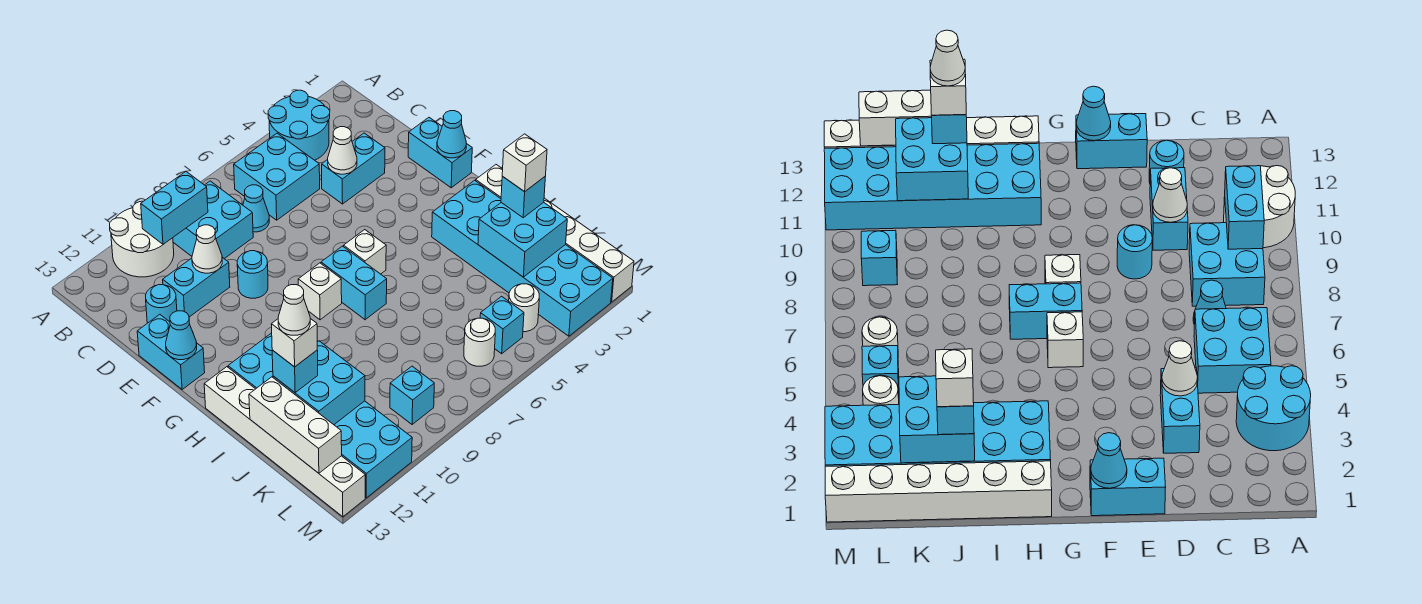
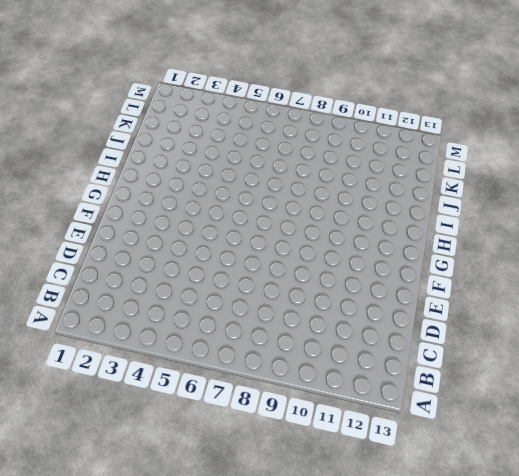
none -> cyan round brick A3:B4 level 1
none -> white round brick A10:B11 level 1
none -> cyan brick B5:C6 level 1
none -> cyan brick B8:C9 level 1

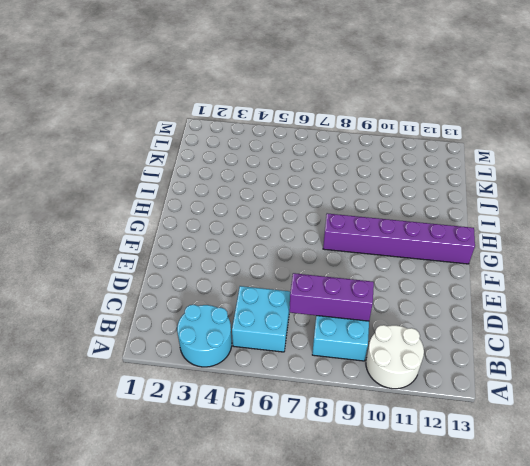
purple brick C7:C9 level 2 -> none
purple brick G8:G13 level 1 -> white brick G8 level 1
none -> cyan cone C7 level 1
none -> cyan brick D3:D4 level 1
none -> cyan brick D10:D11 level 1
none -> cyan round brick D12 level 1

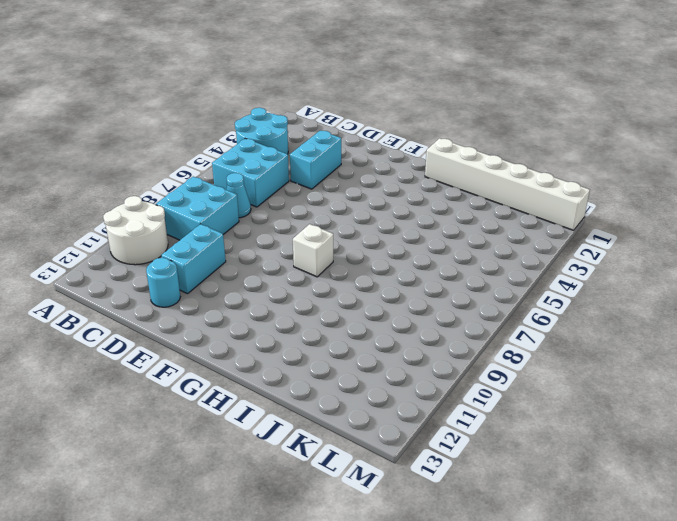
none -> cyan brick E1:F1 level 1
none -> cyan round brick E9 level 1
none -> cyan brick E13:F13 level 1
none -> white brick G6 level 1

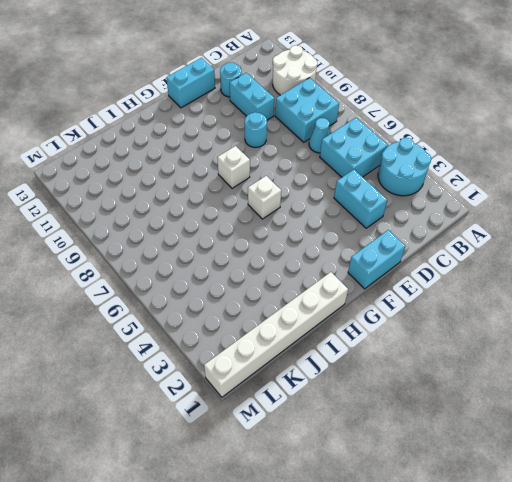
none -> cyan brick G7:H7 level 1
none -> cyan brick H2:M3 level 1
none -> cyan brick H11:M12 level 1
none -> white brick H13:M13 level 1

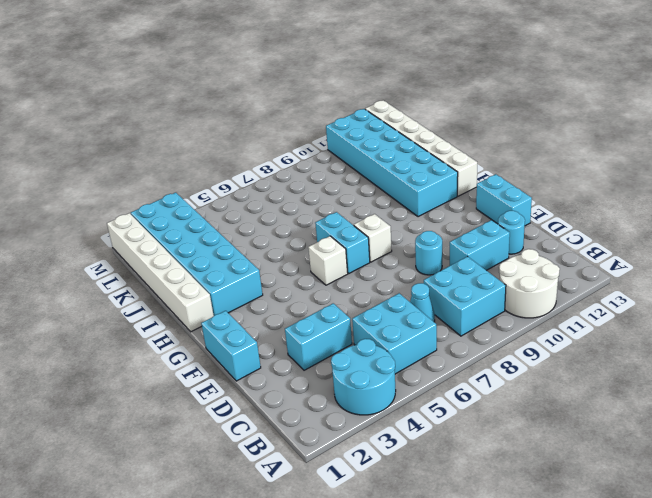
none -> white round brick L4 level 1
none -> cyan brick L5 level 1
none -> white round brick L6 level 1
none -> cyan brick L9 level 1

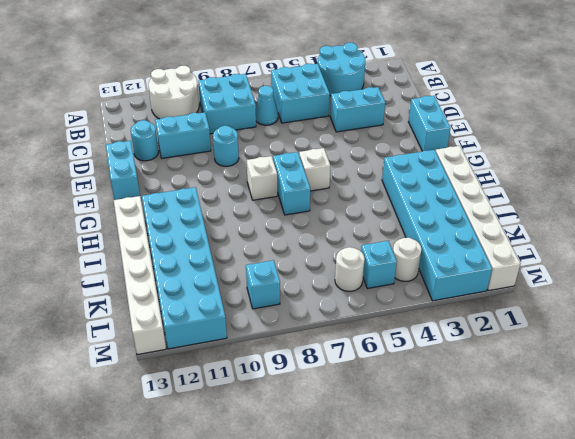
none -> cyan brick B9:B10 level 2
none -> white cone D4 level 2
none -> white cone D10 level 2
none -> cyan cone F1 level 2

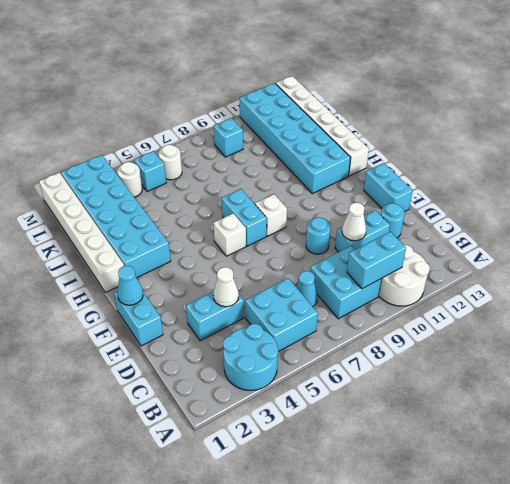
none -> cyan cone F13 level 2
none -> cyan brick J2:K3 level 2
none -> cyan brick J11:K12 level 2
none -> white brick J13:L13 level 2

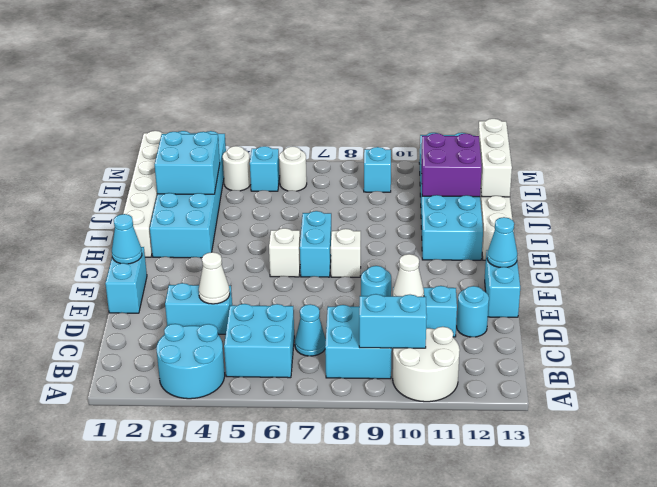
purple brick J11:K12 level 2 -> cyan brick J11:K12 level 2
none -> cyan brick J2 level 3
none -> cyan brick J12 level 3
none -> white brick J2 level 4
none -> white brick J12 level 4

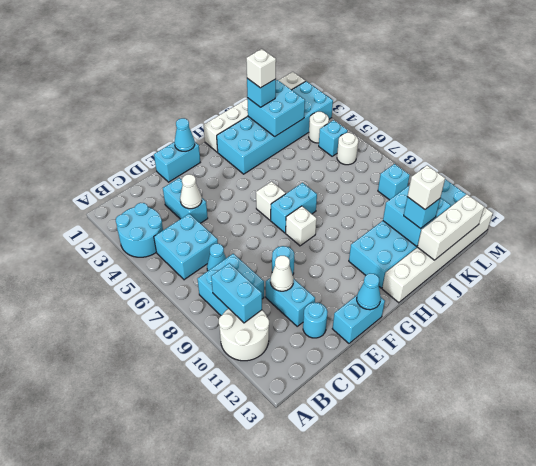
none -> white cone J12 level 5

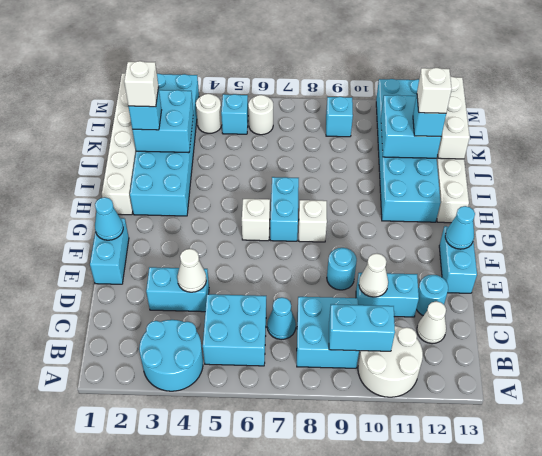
white cone C12 level 1 -> white cone J12 level 5

